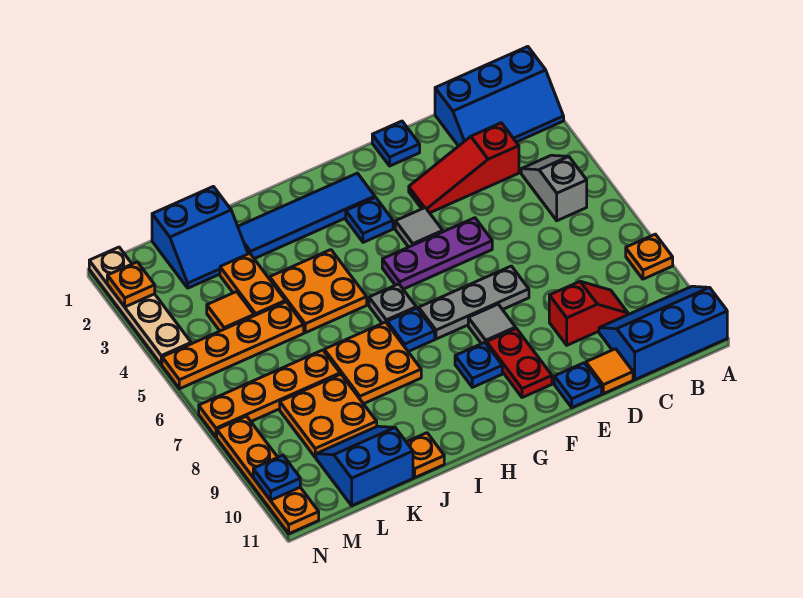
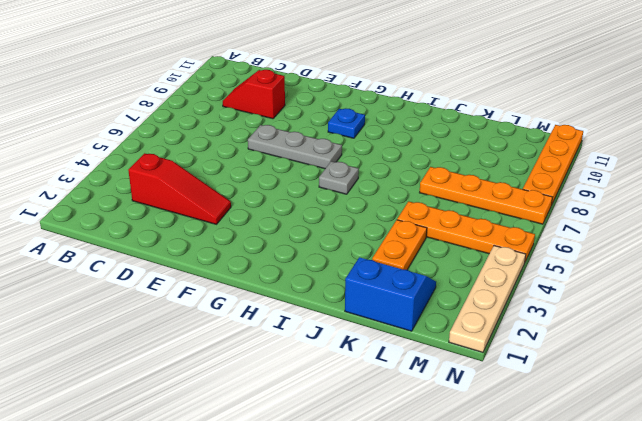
none -> blue slope A1:C2 level 1 top 1
none -> orange plate A8 level 1
none -> blue slope A10:C11 level 1 top 11
none -> grey slope B4:B5 level 1 top 5

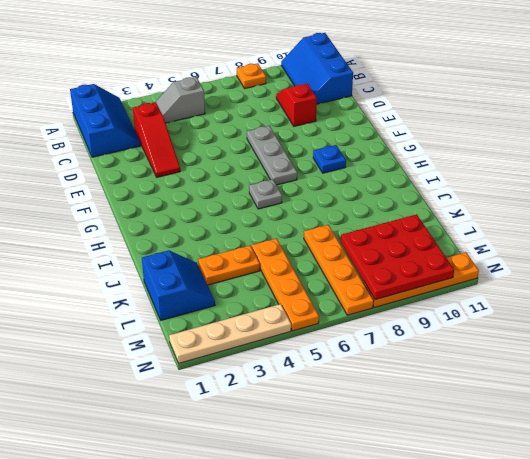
red plate L8:N10 level 2 -> blue plate N10 level 2
none -> orange tile D11 level 1
none -> blue plate E1 level 1
none -> purple plate E5:G5 level 1
none -> blue plate E11 level 1

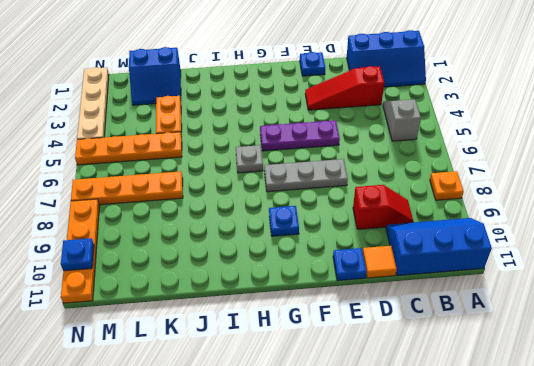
none -> grey tile F4 level 1
none -> grey tile F8 level 1
none -> red plate F9:F10 level 1
none -> blue tile G2:J2 level 1

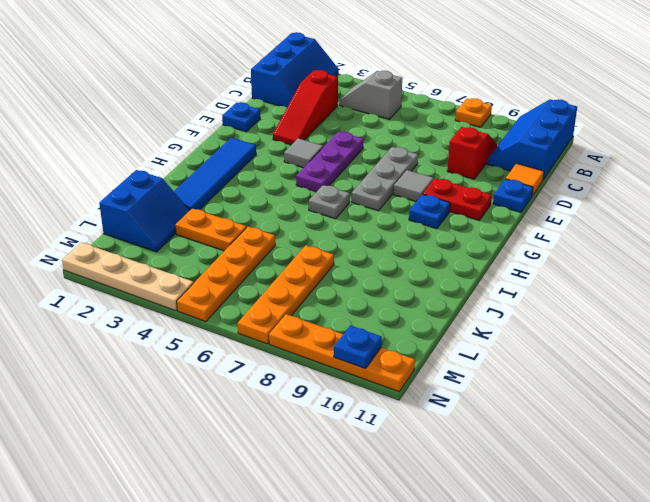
none -> blue plate G3 level 1
none -> blue plate H7 level 1
none -> orange plate I4:J5 level 1
none -> orange plate I7:J8 level 1

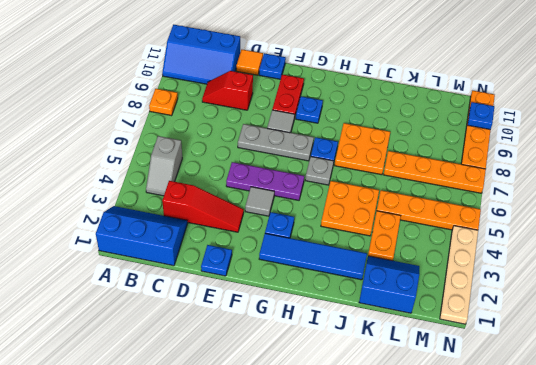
none -> orange plate J11 level 1
none -> orange plate K8:L9 level 1
none -> blue slope K10:L11 level 1 top 11
none -> orange tile L4 level 1

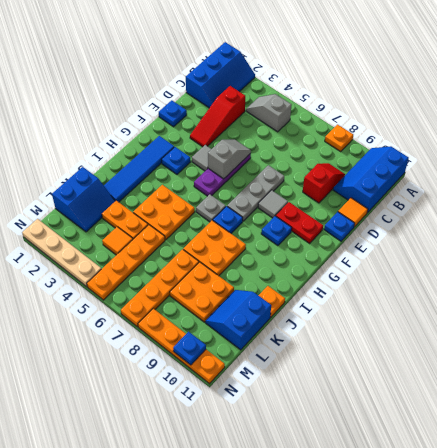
grey slope E5:F5 level 2 top F -> none
none -> orange plate N2 level 2

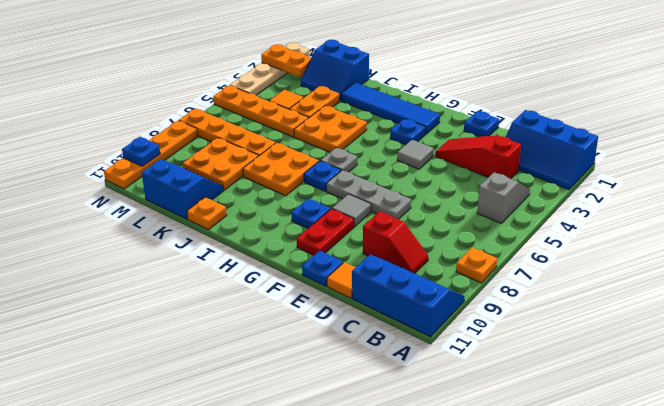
orange plate M2:N2 level 2 -> orange plate N2 level 2
none -> purple plate E5:G5 level 1

